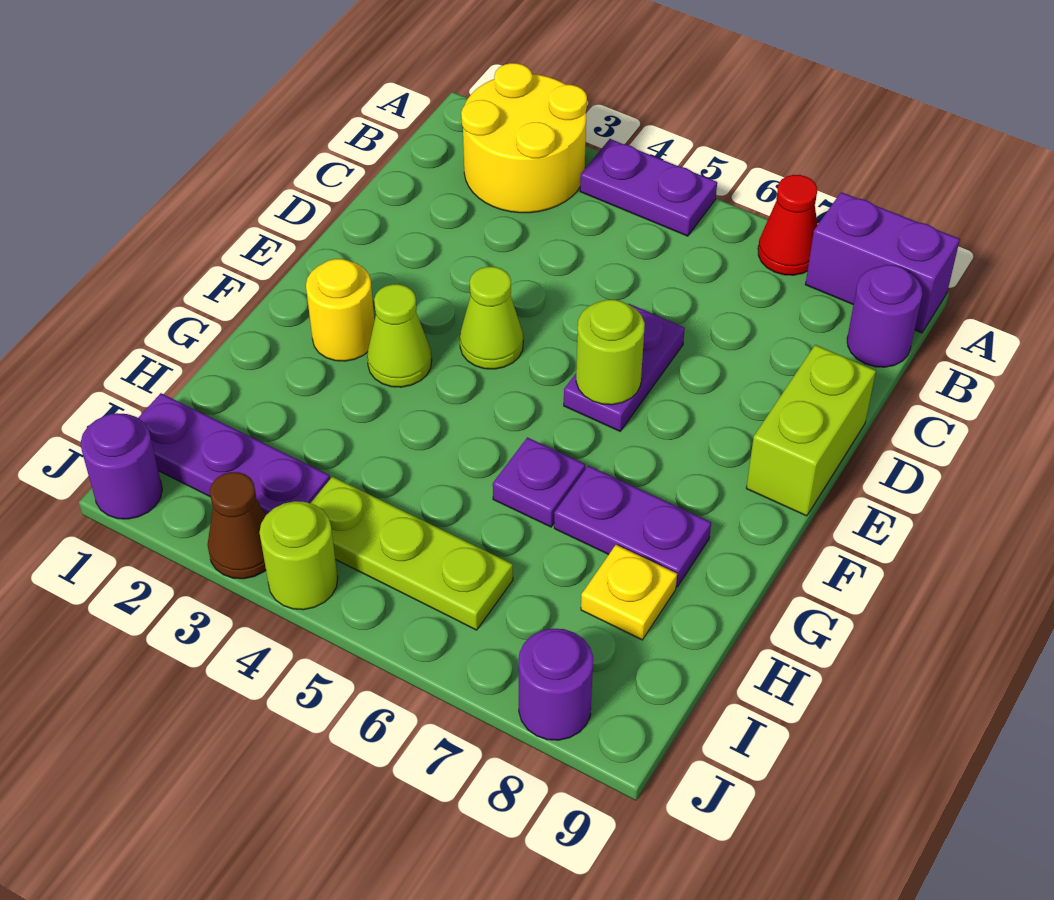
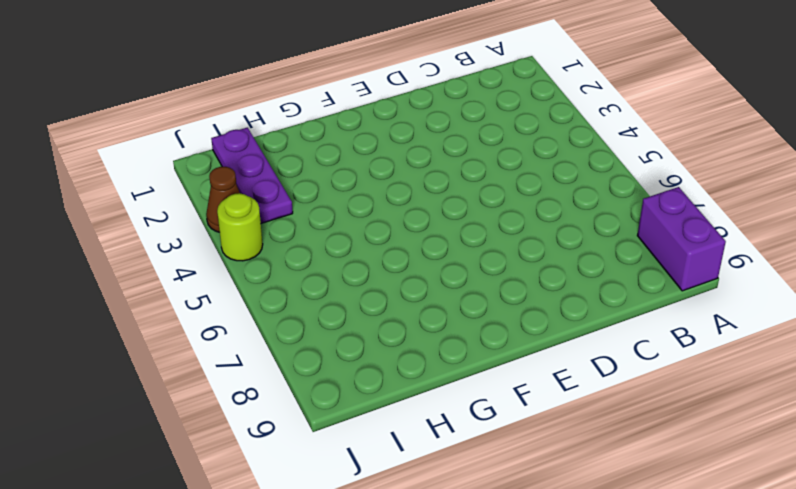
none -> yellow round brick A2:B3 level 1
none -> purple plate A4:A5 level 1
none -> red cone A7 level 1

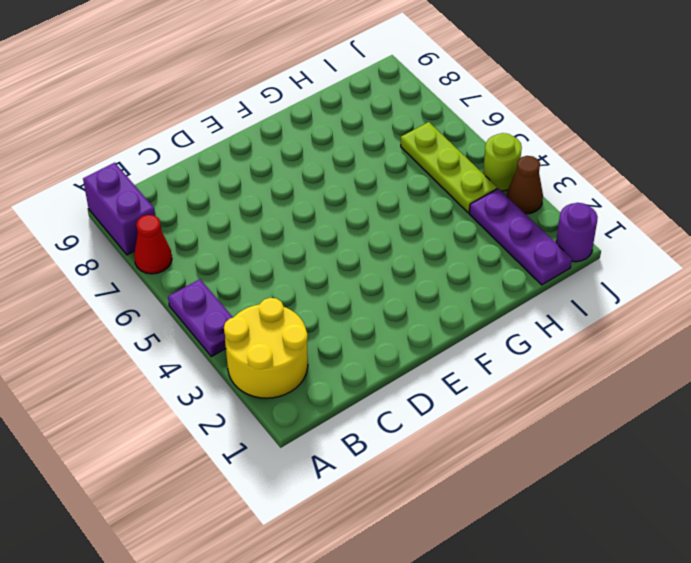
none -> purple round brick B9 level 1
none -> purple plate D6:E6 level 1
none -> lime brick D9:E9 level 1

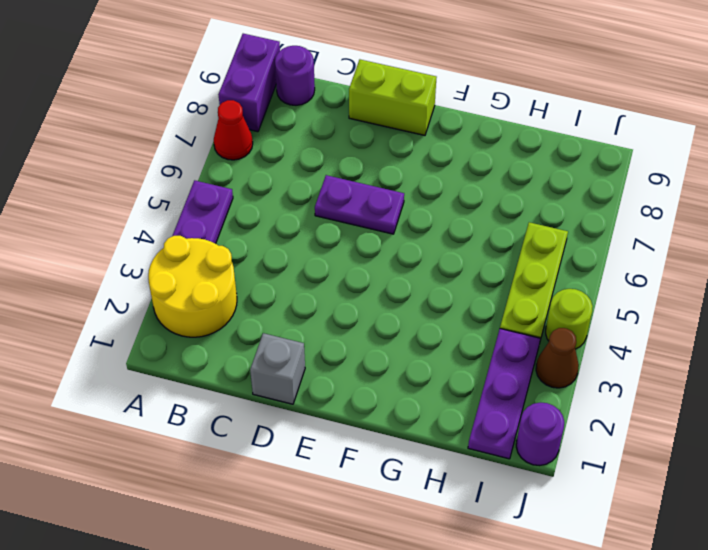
grey brick D1 level 1 -> none
none -> lime cone E4 level 1
none -> yellow round brick F2 level 1
none -> lime cone F3 level 1

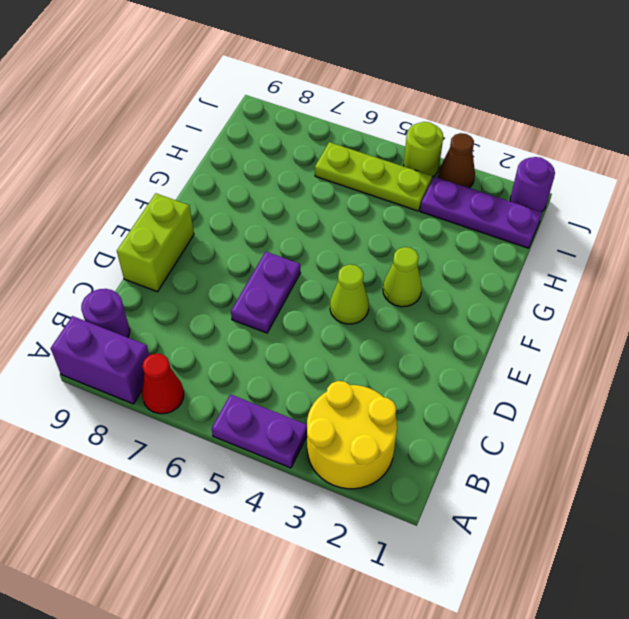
none -> yellow round brick F2 level 1
none -> purple plate G6 level 1
none -> purple plate G7:G8 level 1

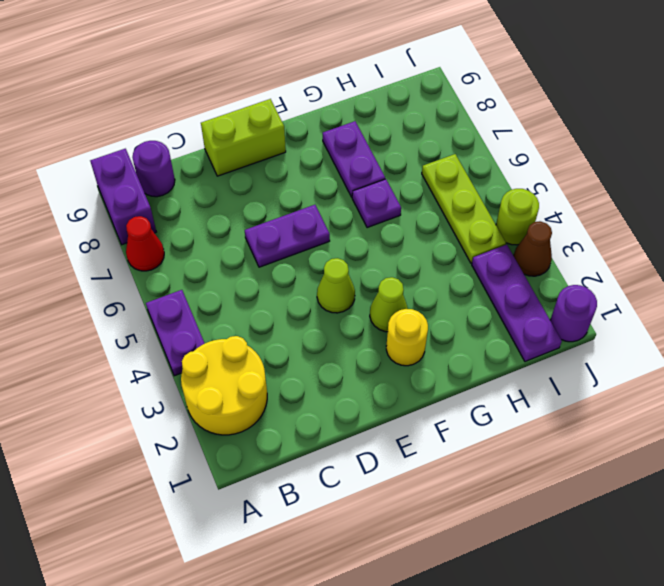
none -> yellow plate H8 level 1
none -> purple round brick J8 level 1
none -> lime round brick E6 level 2

